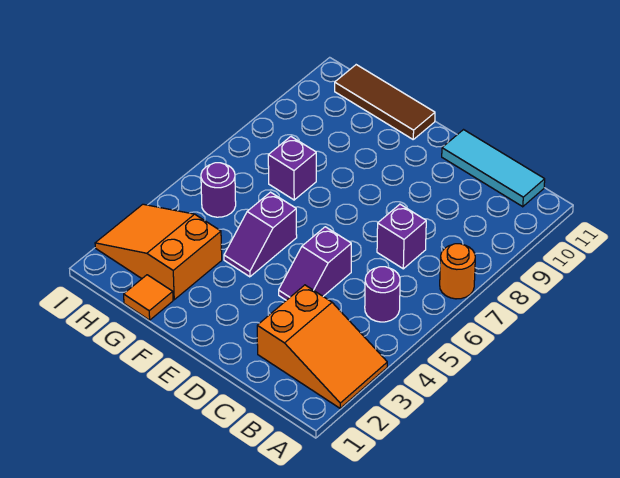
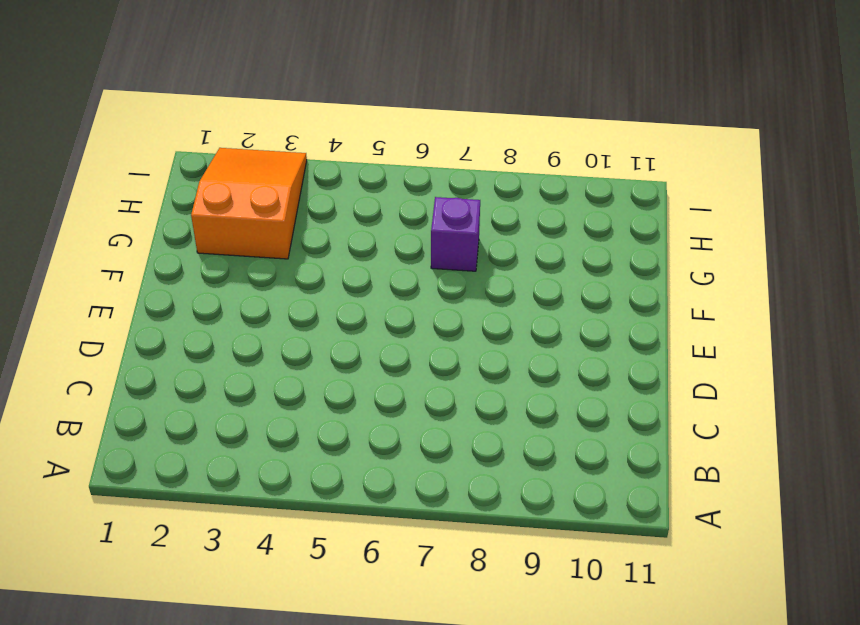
none -> orange slope A2:C3 level 1 top C
none -> orange round brick A7 level 1
none -> purple round brick B5 level 1

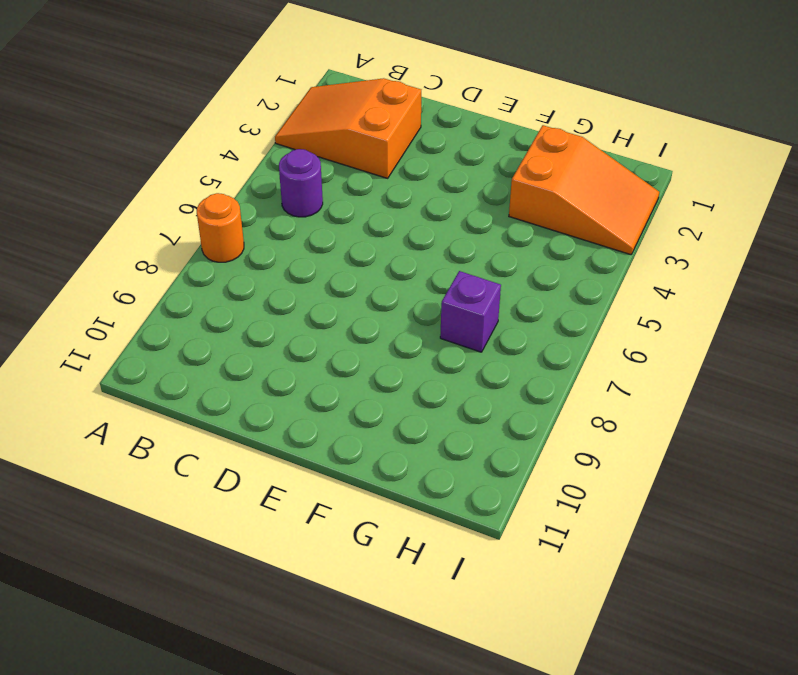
none -> cyan tile B11:D11 level 1
none -> purple brick C7 level 1
none -> purple slope D4:D5 level 1 top 5

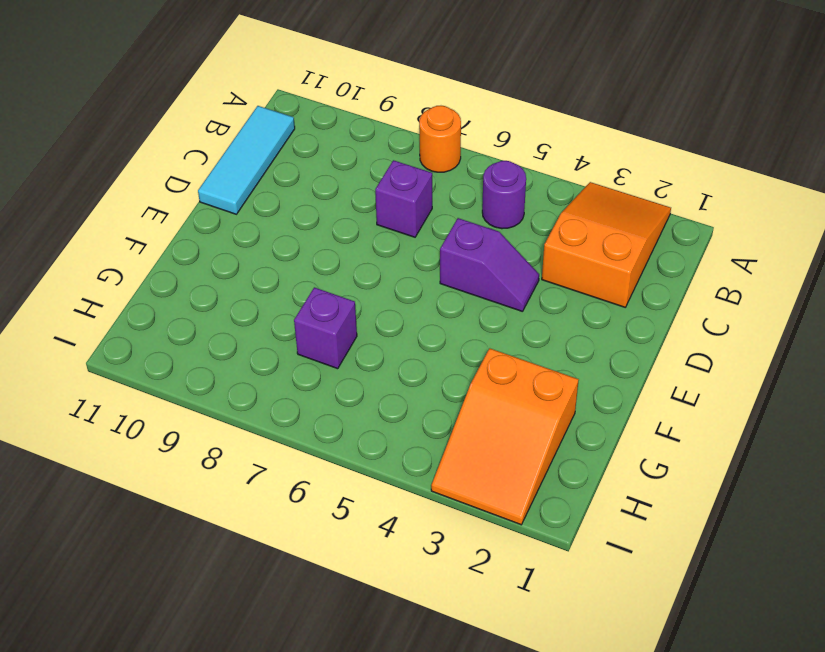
none -> purple slope F4:F5 level 1 top 5
none -> brown tile F11:H11 level 1
none -> orange tile G1 level 1

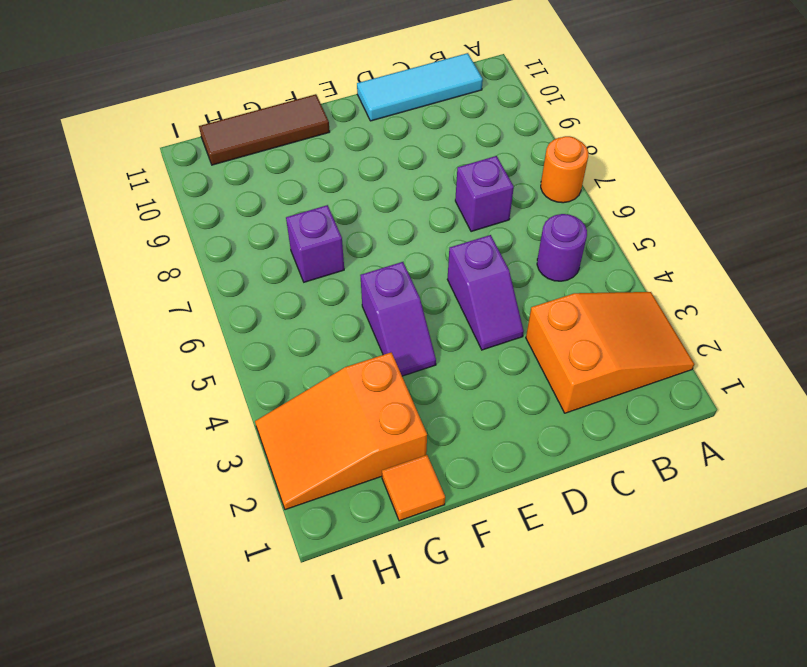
none -> purple round brick H5 level 1

